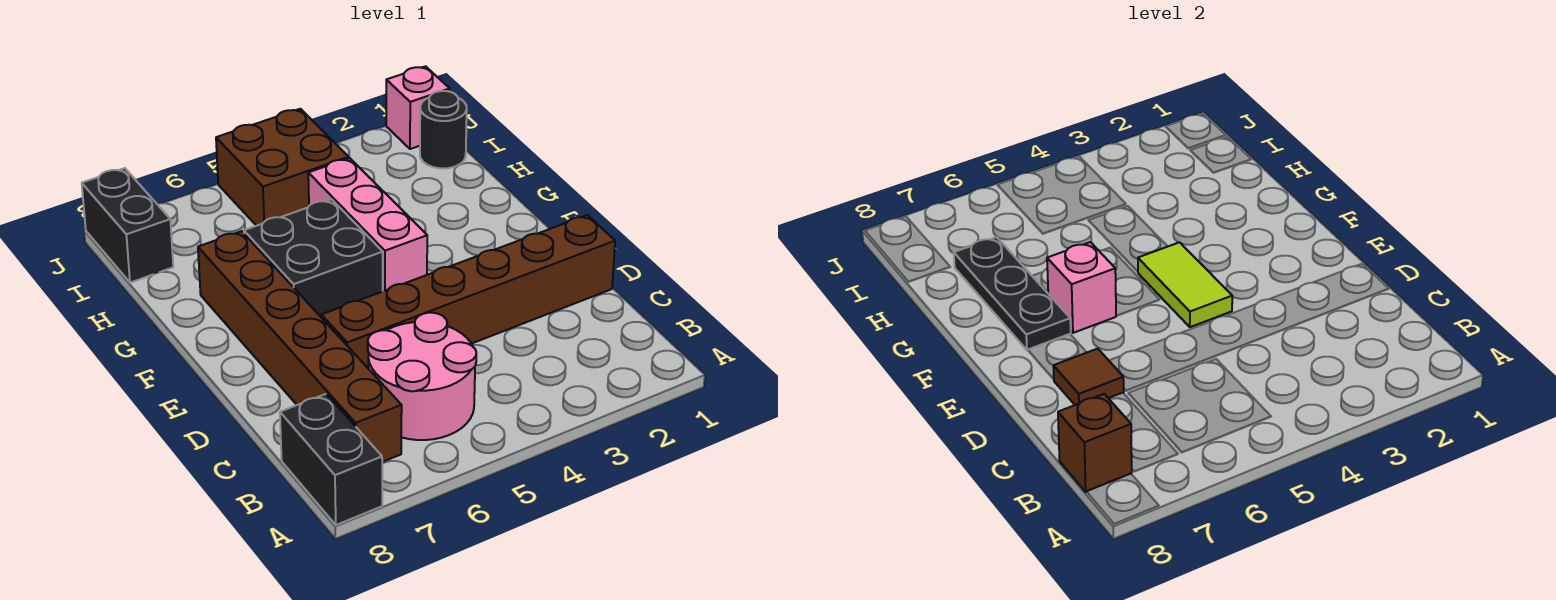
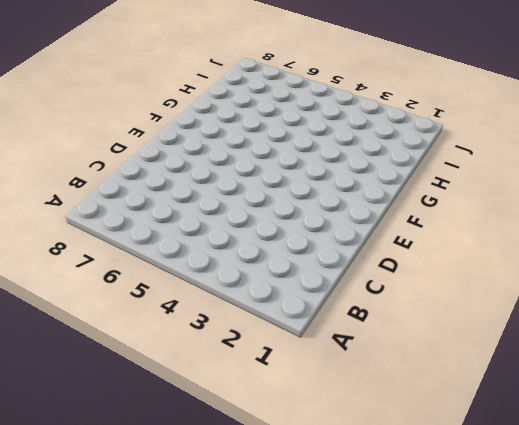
none -> black brick A8:B8 level 1
none -> pink round brick B5:C6 level 1
none -> brown brick B7:G7 level 1

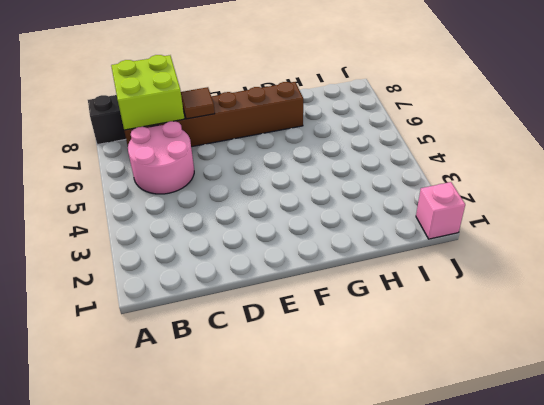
lime brick B7:C8 level 2 -> brown brick B8 level 2
none -> brown brick D1:D6 level 1
none -> pink brick F4:H4 level 1
none -> black brick F5:G6 level 1

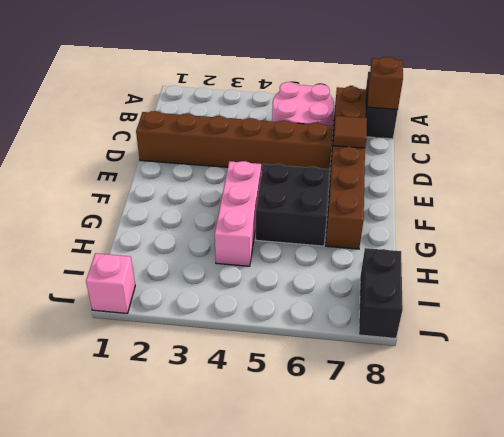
none -> black round brick I1 level 1
none -> brown brick I4:J5 level 1
none -> lime tile E4:F4 level 2

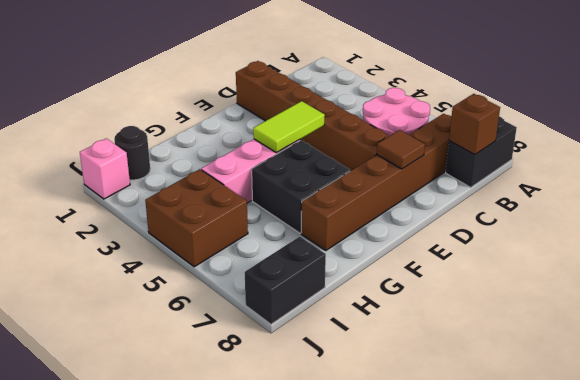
none -> pink brick F6 level 2
none -> black plate F7:H7 level 2

